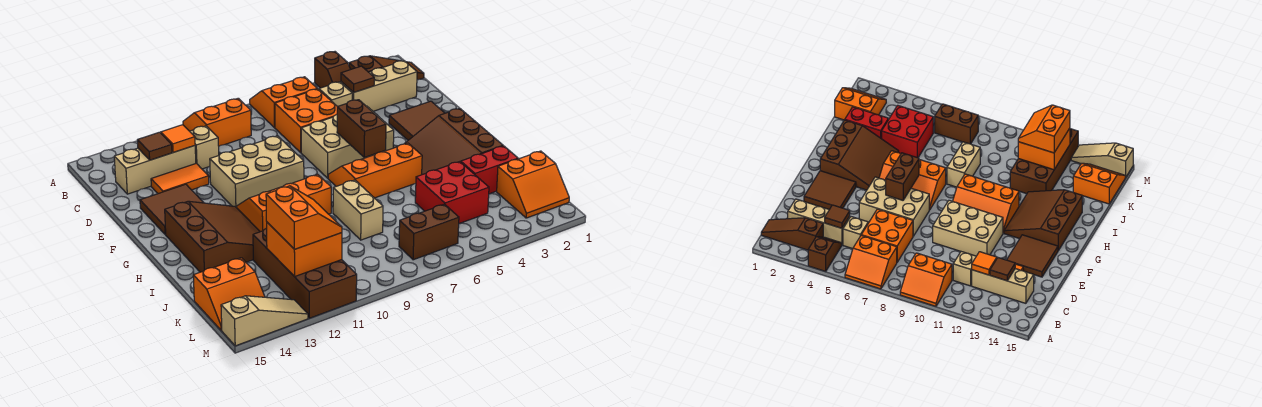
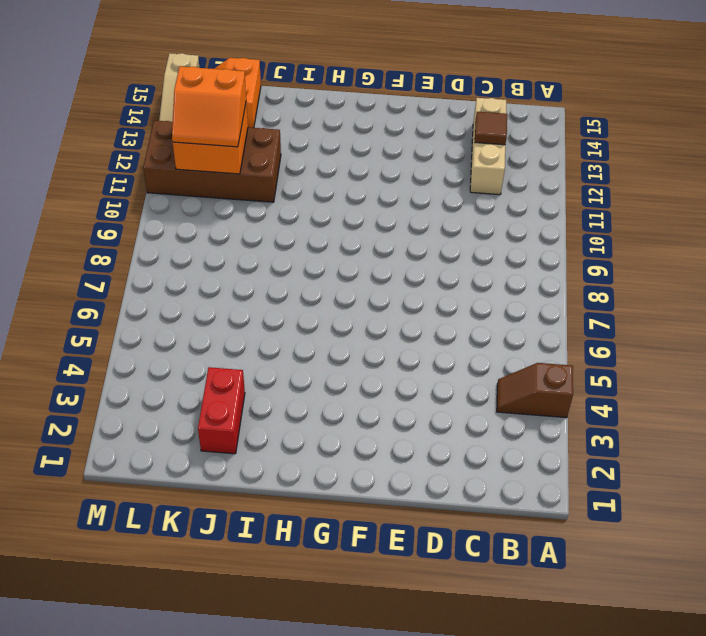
none -> orange slope A6:B7 level 1 top B
none -> orange slope A9:B10 level 1 top B
none -> brown slope B1:B3 level 1 top 3
none -> tan brick C2:C4 level 1

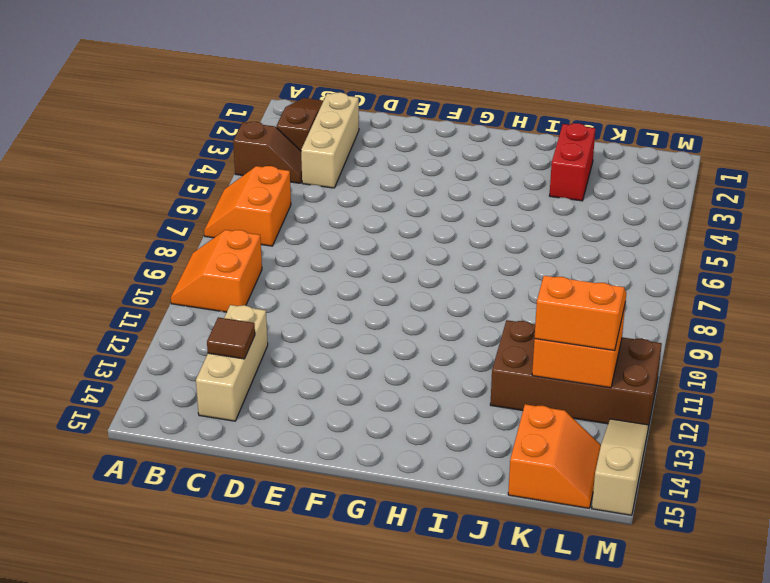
none -> tan brick C5 level 1
none -> orange brick C6:D7 level 1
none -> tan brick C11 level 1
none -> orange tile D12:D13 level 1

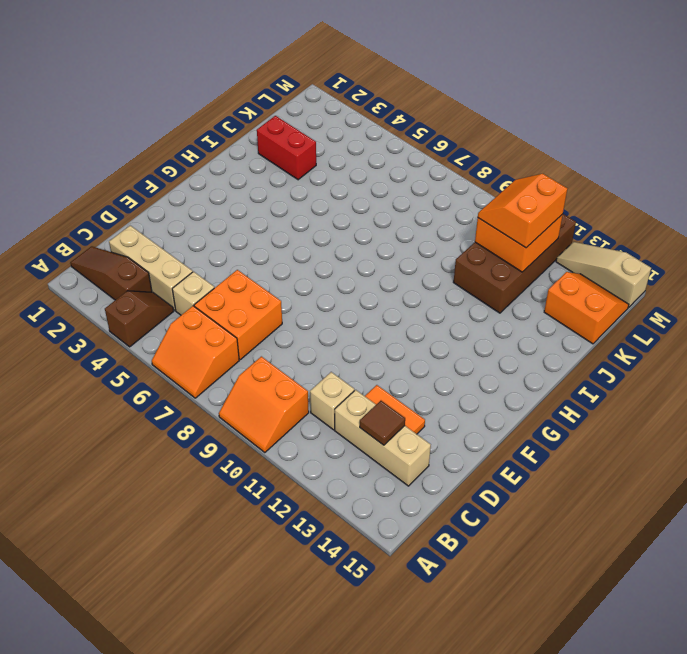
none -> brown tile E2:F3 level 1
none -> tan brick E5:F7 level 1
none -> tan brick E9:F11 level 1
none -> brown tile E13:F14 level 1

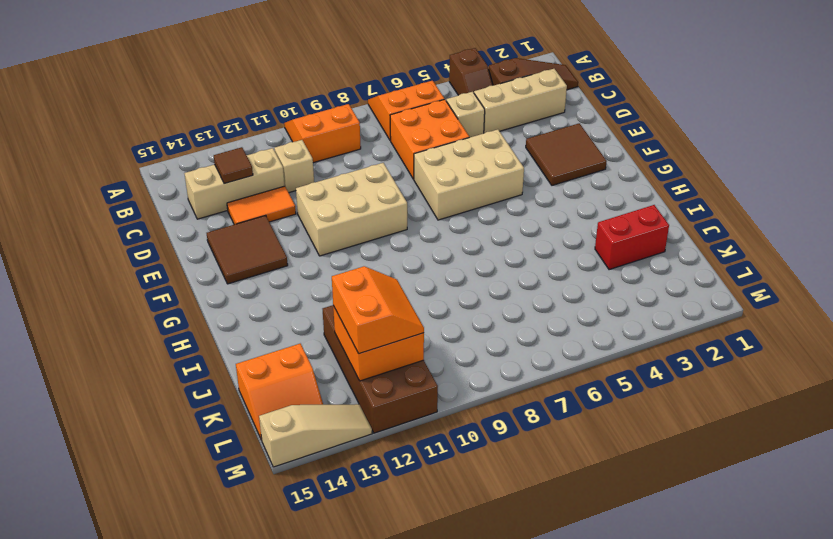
none -> brown slope G2:I4 level 1 top 2
none -> orange slope G5:H7 level 1 top H
none -> orange slope G9:H11 level 1 top H
none -> brown slope G12:I14 level 1 top 14

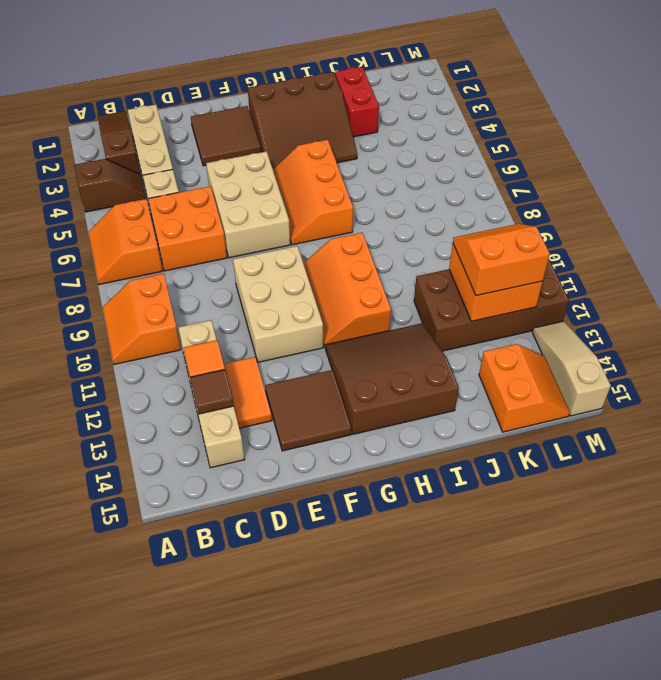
none -> tan brick I8:J8 level 1
none -> red brick J4:K5 level 1
none -> orange slope K1:L2 level 1 top K
none -> brown brick L6:L7 level 1

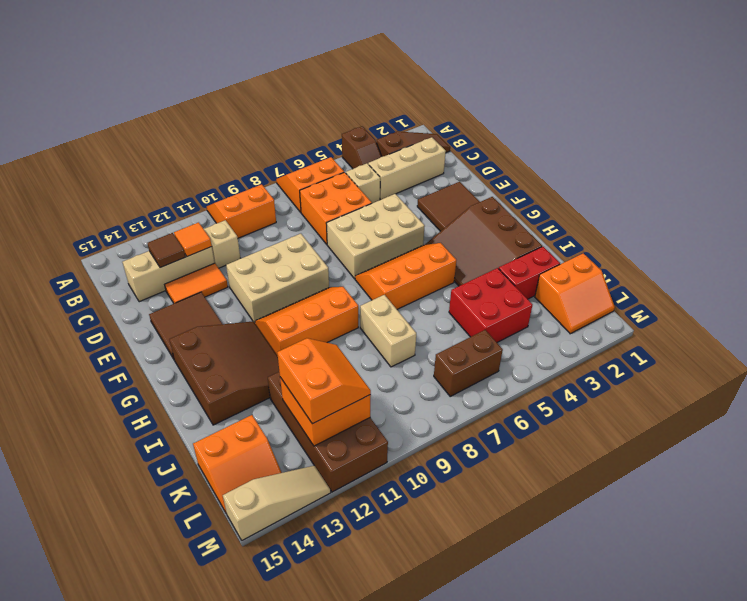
none -> brown tile C4 level 2
none -> brown brick F6:G6 level 2

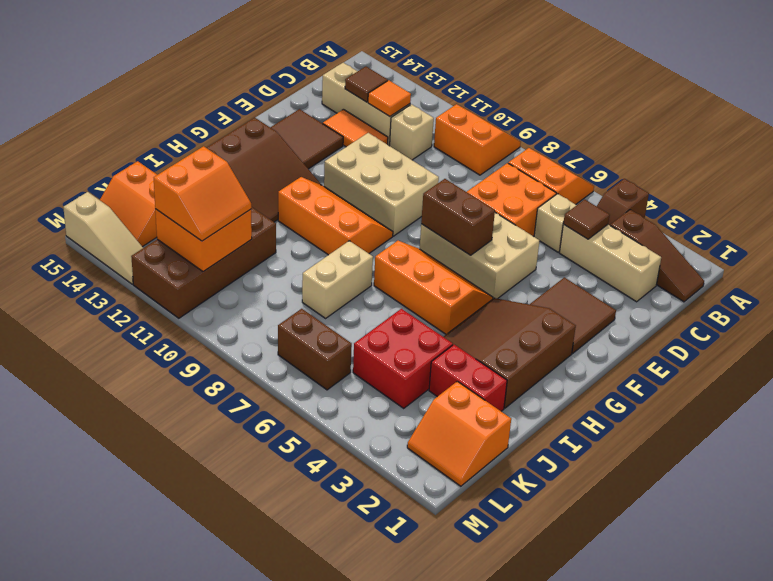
brown brick F6:F7 level 2 -> brown brick F6:G6 level 2

